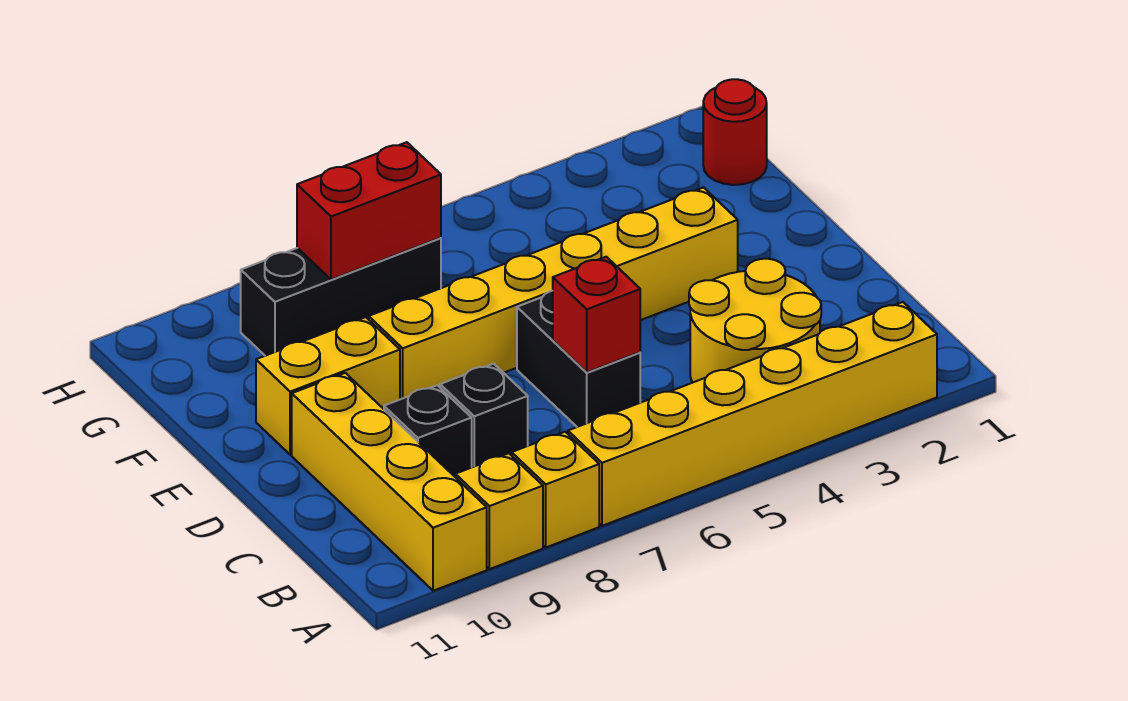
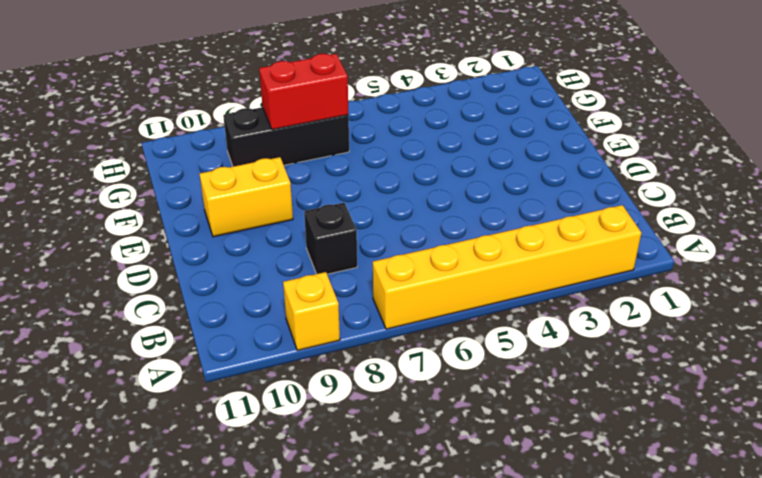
none -> yellow brick A8 level 1
none -> yellow brick A10:D10 level 1
none -> yellow round brick B3:C4 level 1

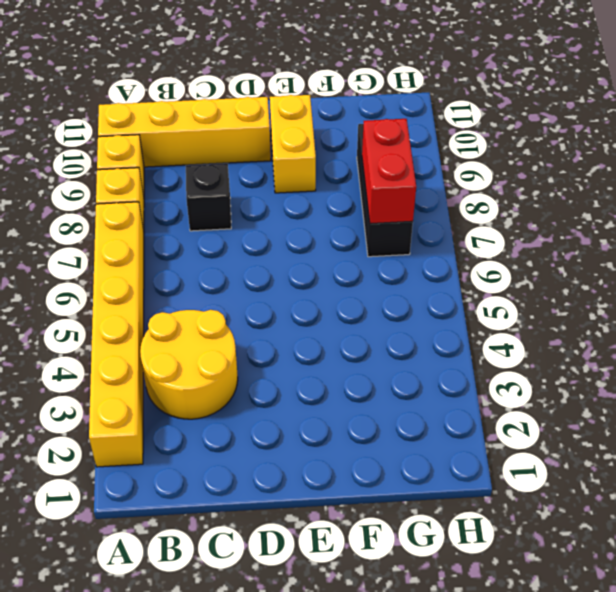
none -> black brick C6:D6 level 1
none -> black brick C9 level 1
none -> yellow brick E3:E8 level 1

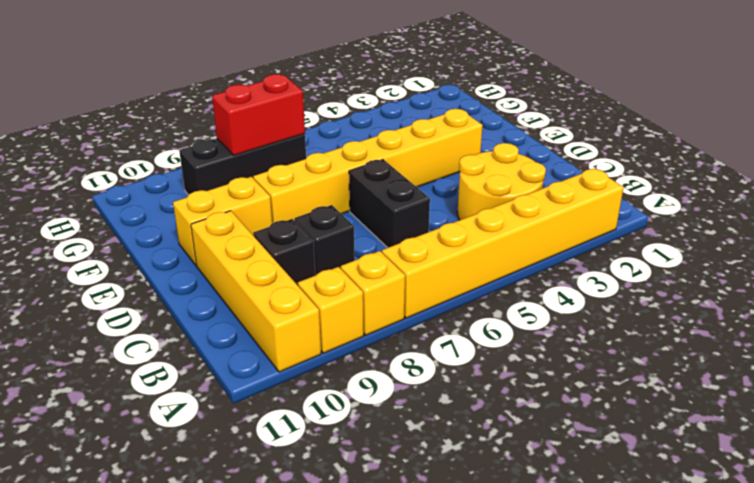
none -> red round brick G1 level 1
none -> red brick C6 level 2

